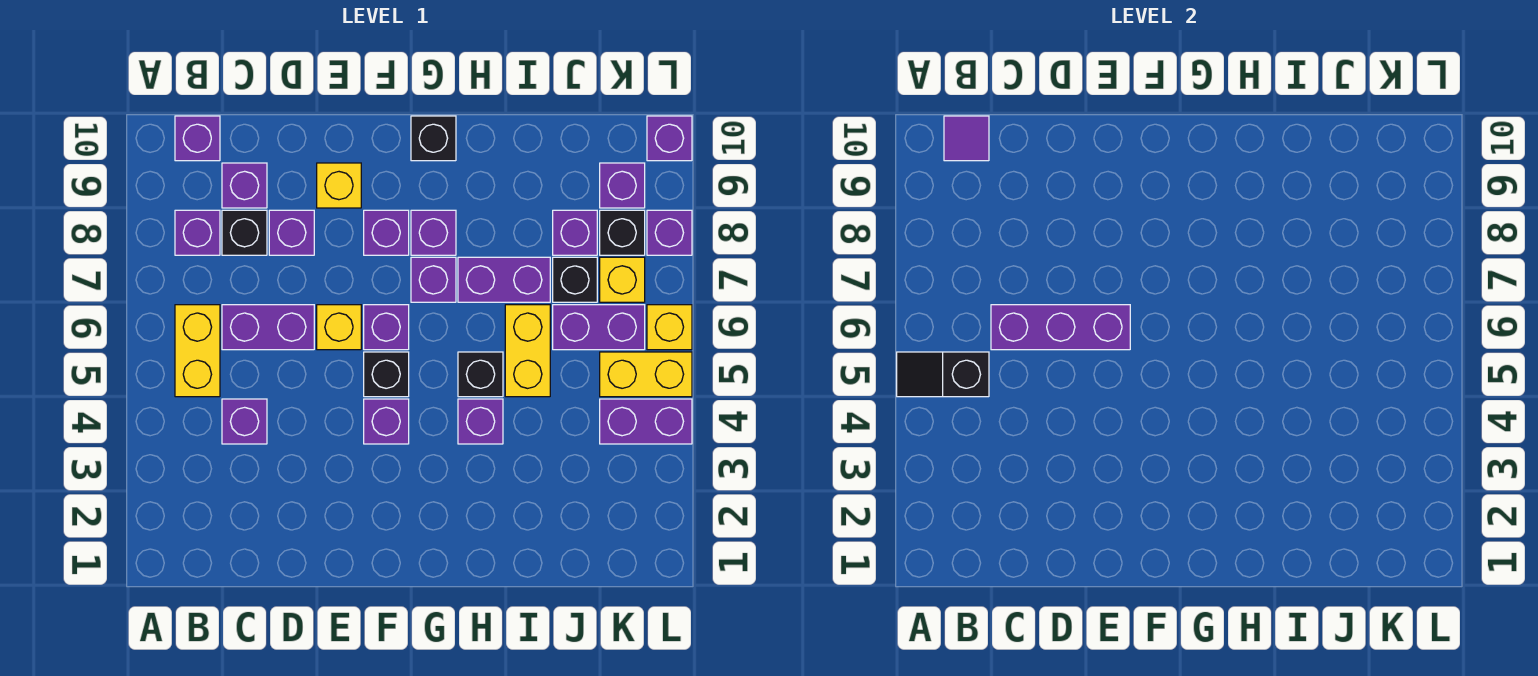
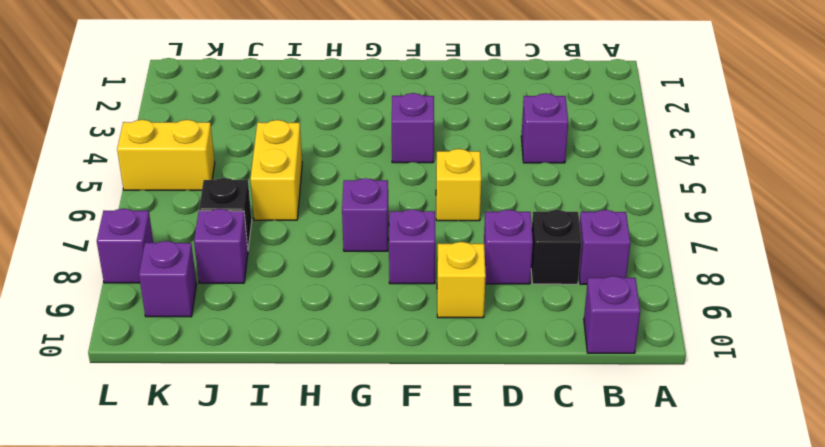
none -> yellow brick B5:B6 level 1
none -> purple brick C6:D6 level 1
none -> purple brick C9 level 1
none -> black brick F5 level 1

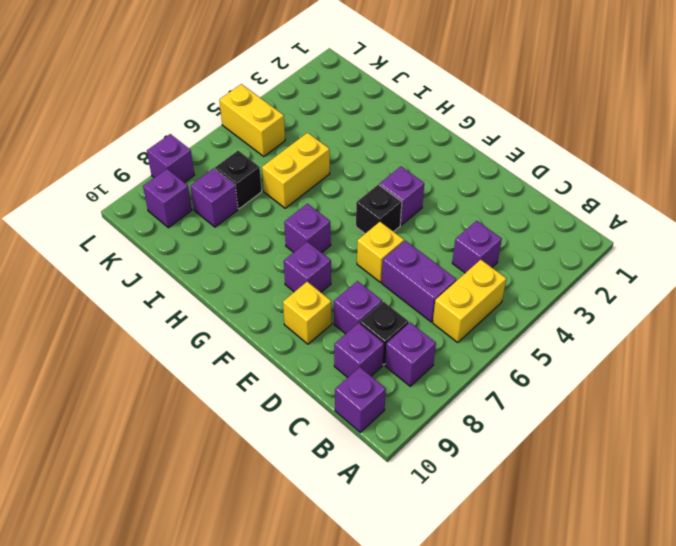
none -> purple brick F6 level 1
none -> purple brick G8 level 1
none -> black brick G10 level 1
none -> purple brick H4 level 1

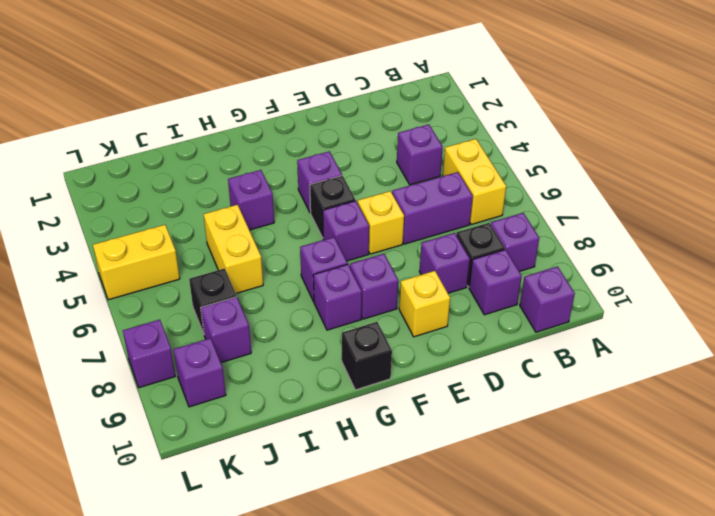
none -> black brick H5 level 1
none -> purple brick H7:I7 level 1
none -> purple brick J6:K6 level 1
none -> purple brick K4:L4 level 1

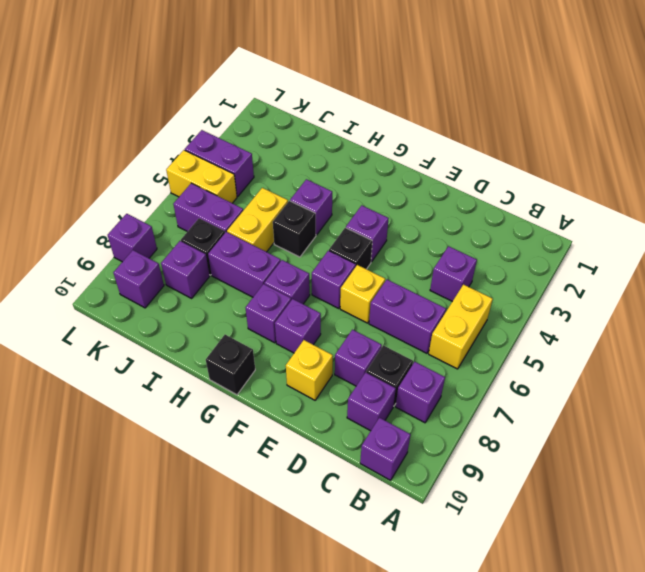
none -> yellow brick K7 level 1
none -> black brick K8 level 1
none -> yellow brick L6 level 1
none -> purple brick L10 level 1

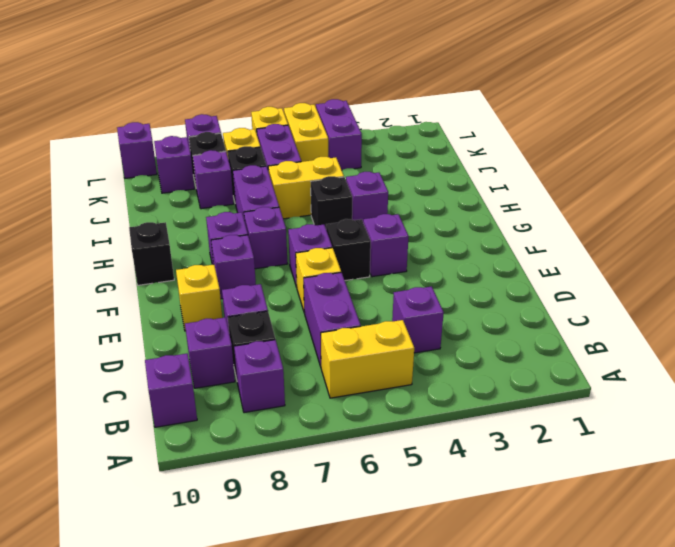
none -> black slope A5:B5 level 2 top B
none -> purple tile B10 level 2
none -> purple brick C6:E6 level 2

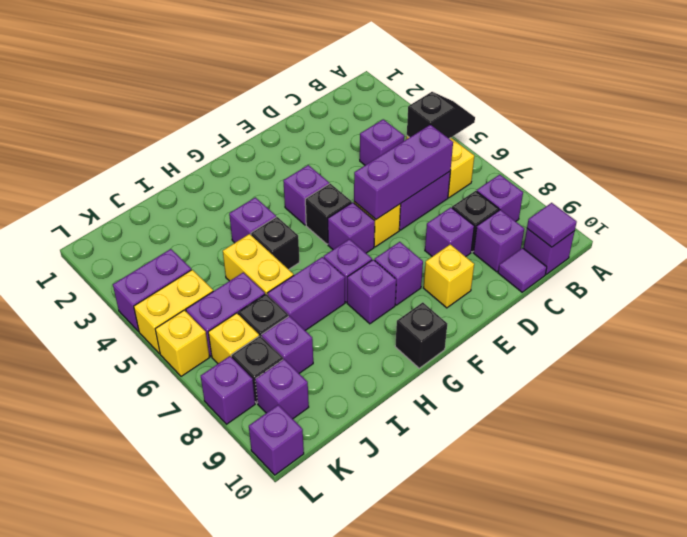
purple tile C10 level 1 -> none

